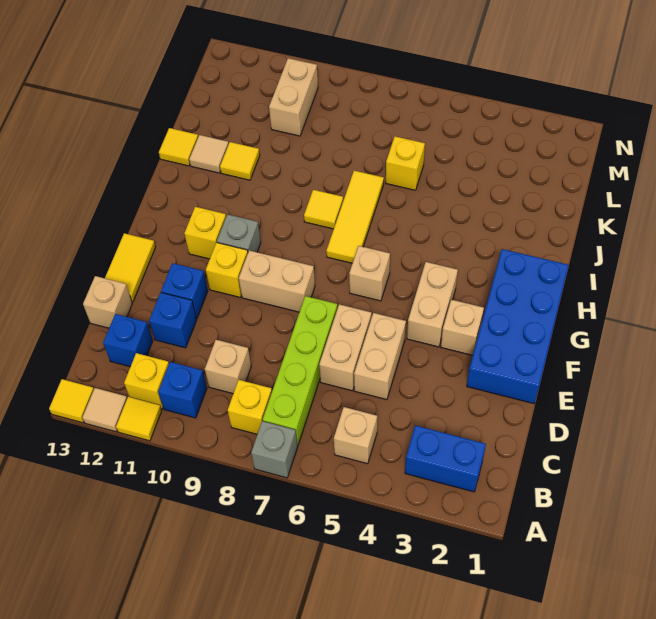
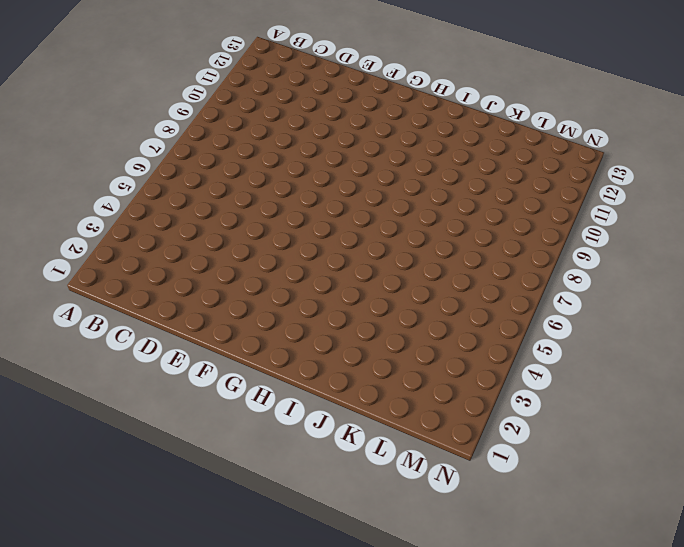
none -> grey brick A7 level 1
none -> yellow tile A11 level 1
none -> tan tile A12 level 1
none -> yellow tile A13 level 1

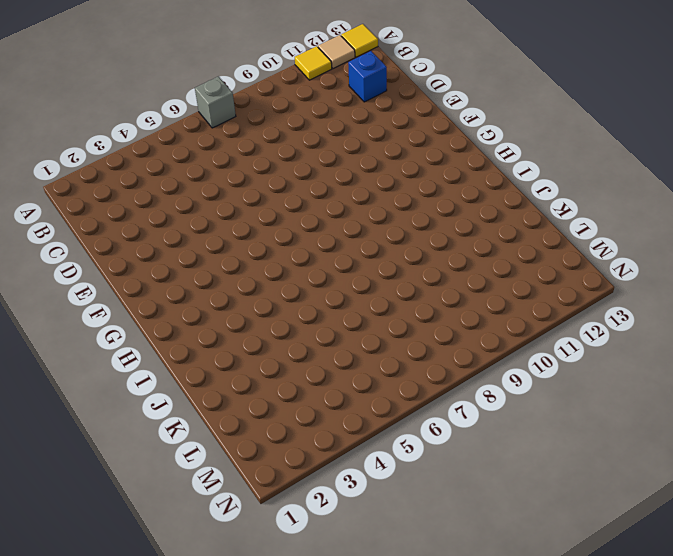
none -> blue brick B2:B3 level 1
none -> tan brick B5 level 1
none -> lime brick B7:E7 level 1
none -> yellow brick B8 level 1

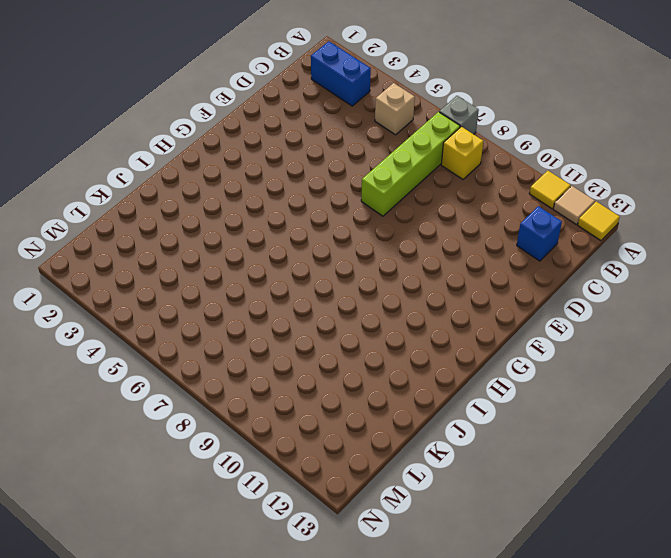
none -> blue brick B10 level 1
none -> yellow brick B11 level 1
none -> tan brick C9 level 1
none -> tan brick D5:E5 level 1

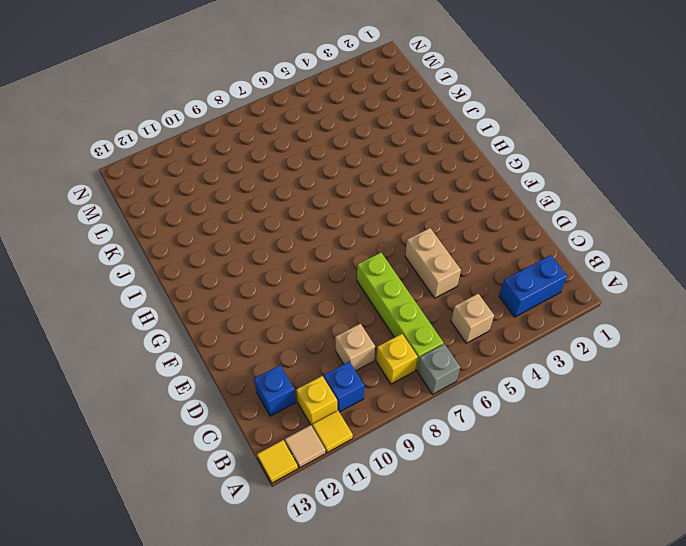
none -> tan brick D6:E6 level 1
none -> blue brick D11 level 1
none -> tan brick D13 level 1
none -> blue brick E1:H2 level 1

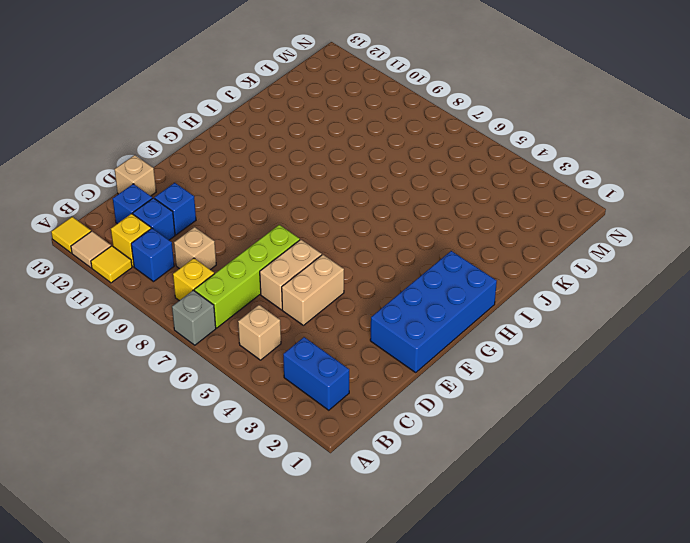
blue brick C11 level 1 -> blue brick E11 level 1
none -> yellow tile E13:F13 level 1
none -> tan brick F3 level 1
none -> tan brick F4:G4 level 1
none -> tan brick F8:F9 level 1

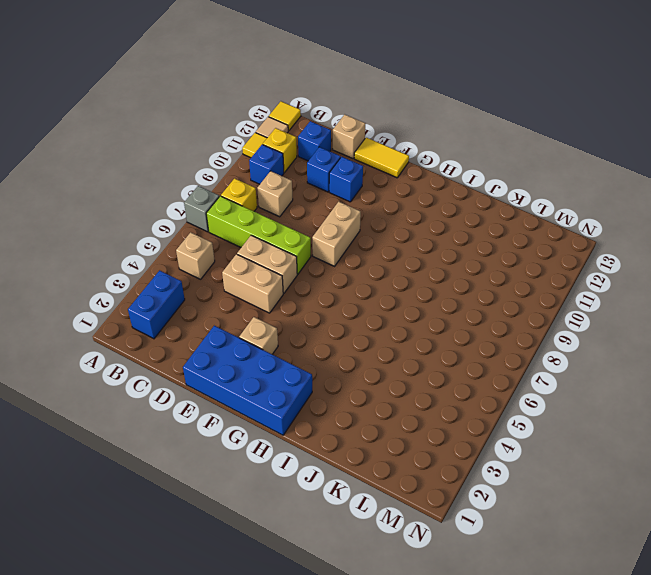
none -> tan brick F4:G4 level 1
none -> yellow brick F10 level 1
none -> tan brick G6 level 1
none -> grey brick G10 level 1

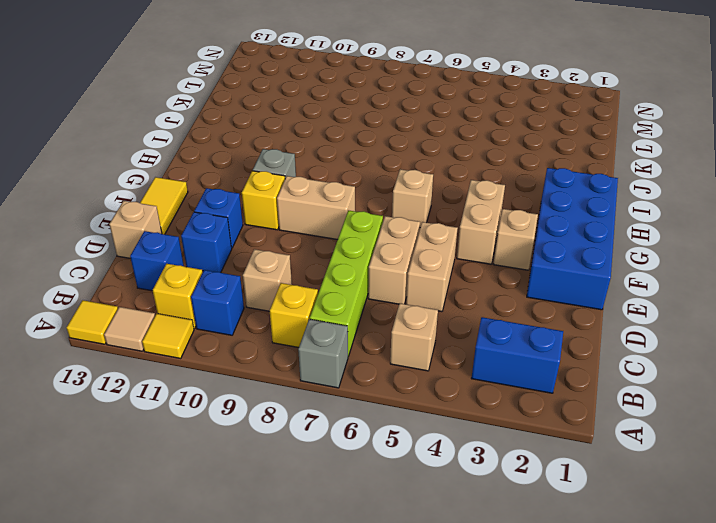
none -> yellow brick G11 level 1
none -> yellow tile H7:J7 level 1
none -> yellow tile I8 level 1
none -> yellow tile J11 level 1

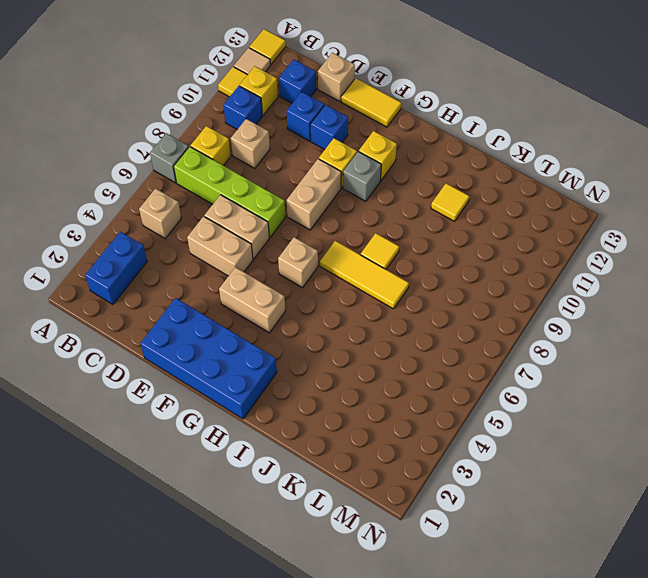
none -> tan brick F3 level 1
none -> tan tile J12 level 1
none -> yellow tile J13 level 1
none -> yellow brick K6 level 1

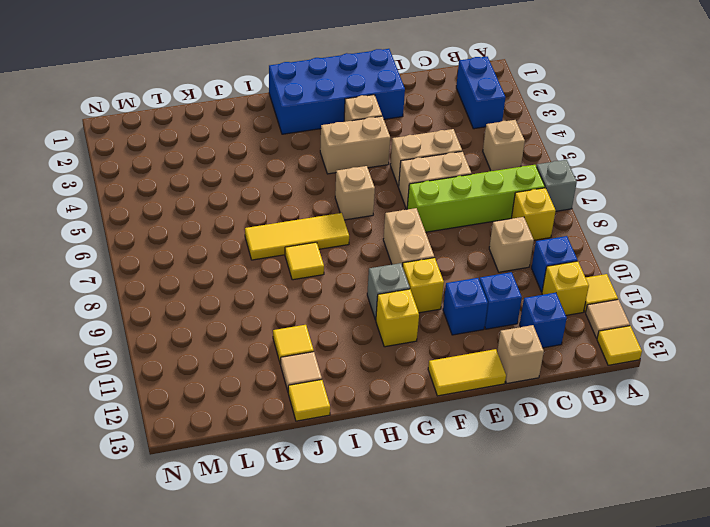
none -> yellow brick K6 level 1
none -> tan brick L10:M10 level 1

